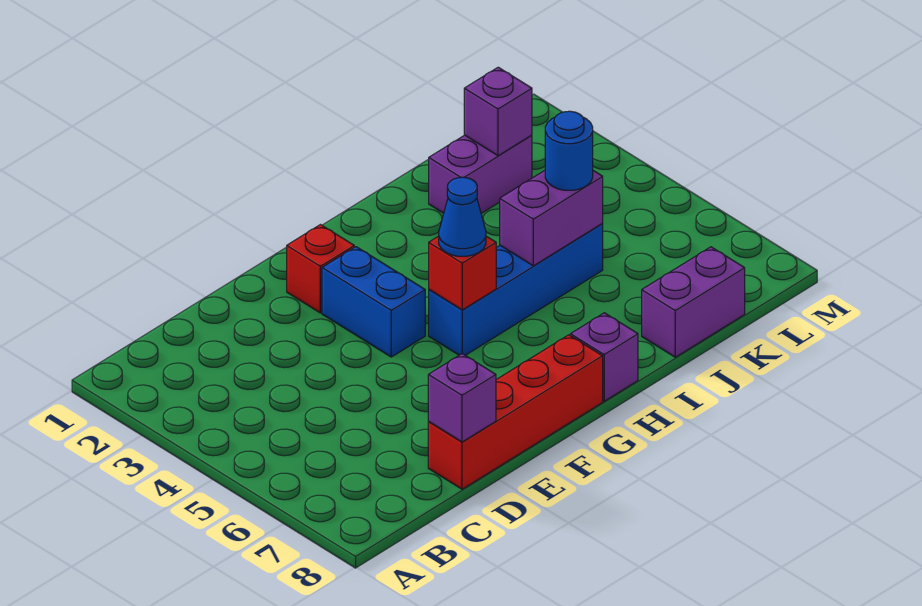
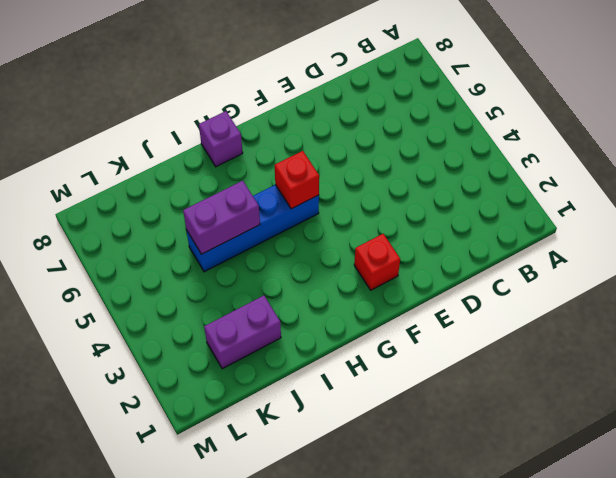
none -> red brick D8:G8 level 1
none -> blue brick F3:F4 level 1
none -> purple brick J8:K8 level 1

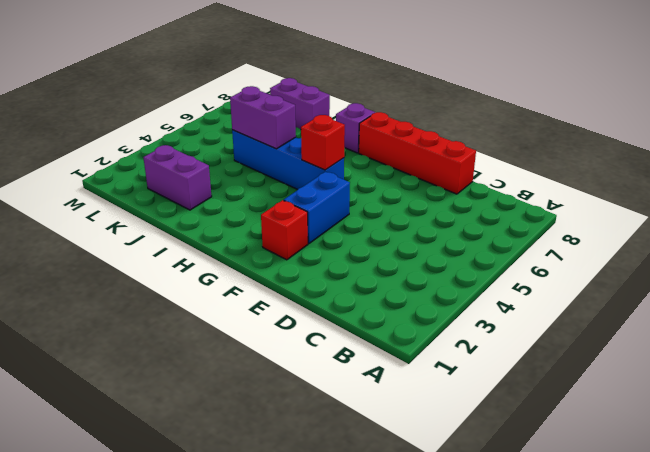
none -> purple brick D8 level 2
none -> purple brick K2 level 2
none -> blue cone G5 level 3

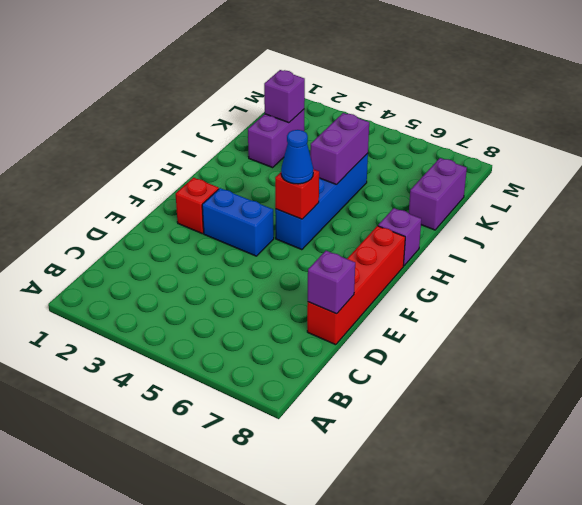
none -> blue round brick J5 level 3

